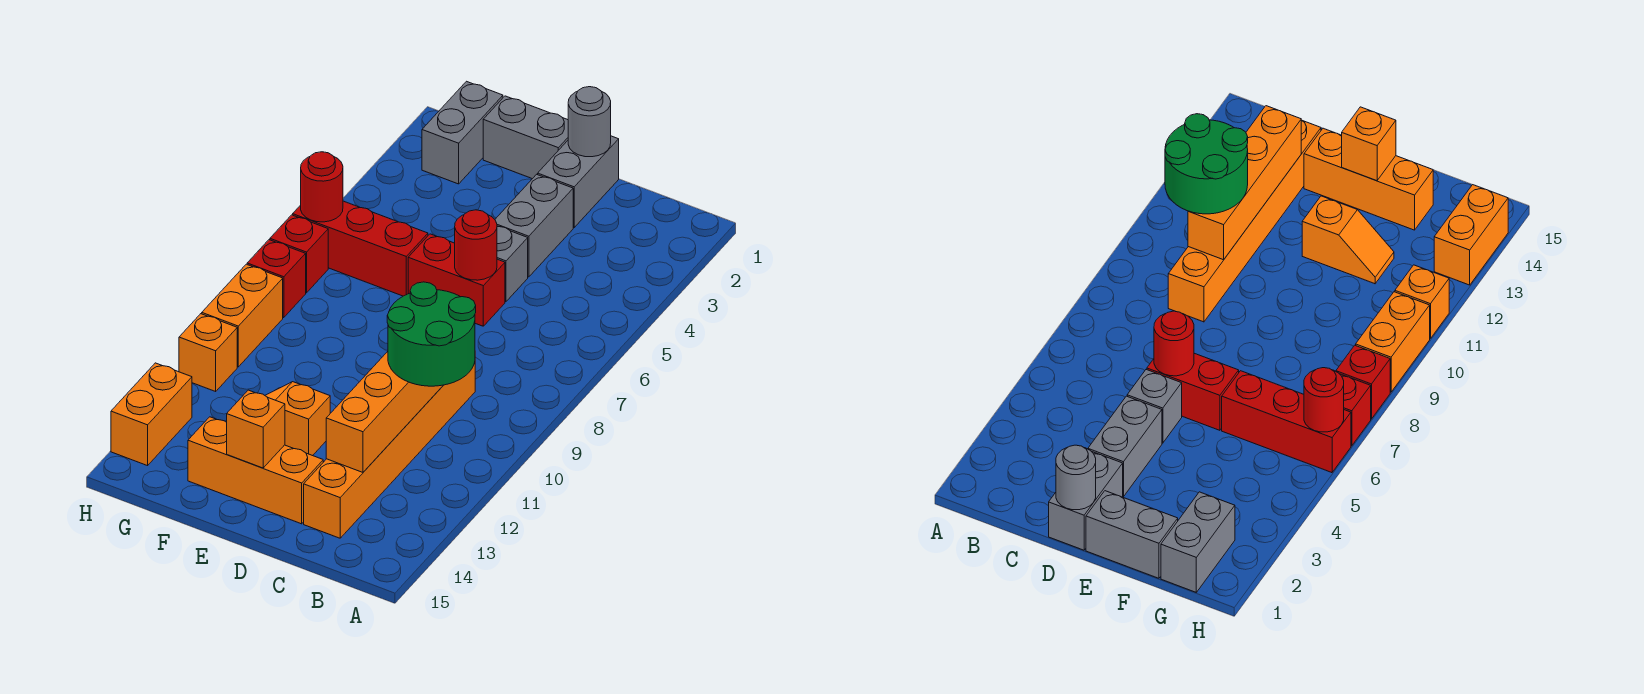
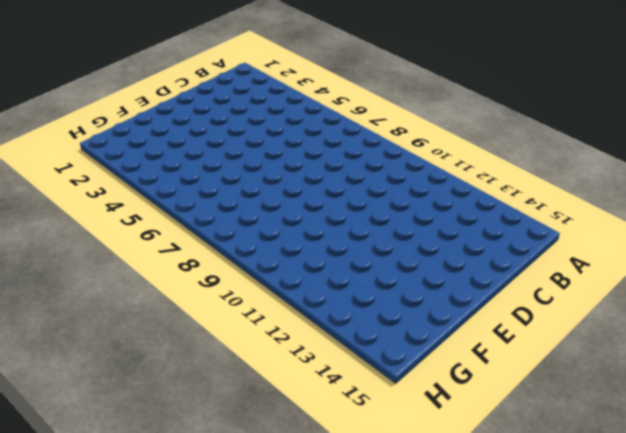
none -> orange brick C9:C14 level 1
none -> grey brick D1:D2 level 1
none -> grey brick D3:D4 level 1

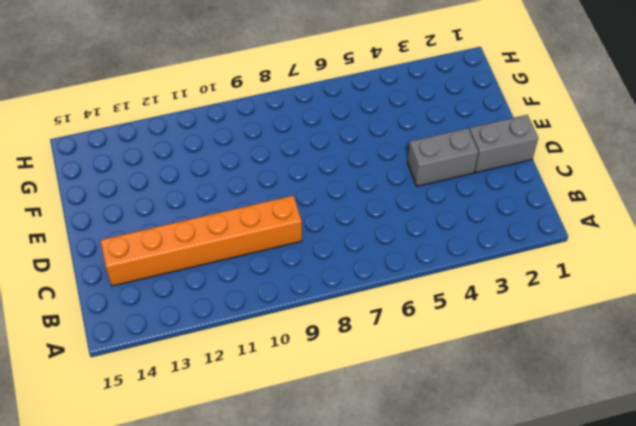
none -> grey brick D5 level 1
none -> red brick D6:E6 level 1
none -> orange brick D14:F14 level 1

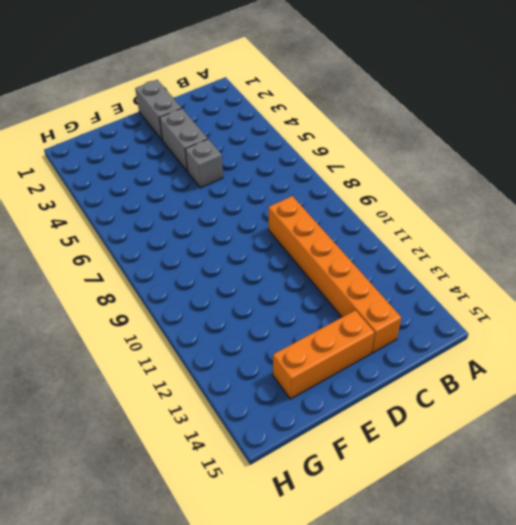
none -> red brick D6:E6 level 1
none -> grey brick E1:F1 level 1
none -> orange slope E12:F12 level 1 top E

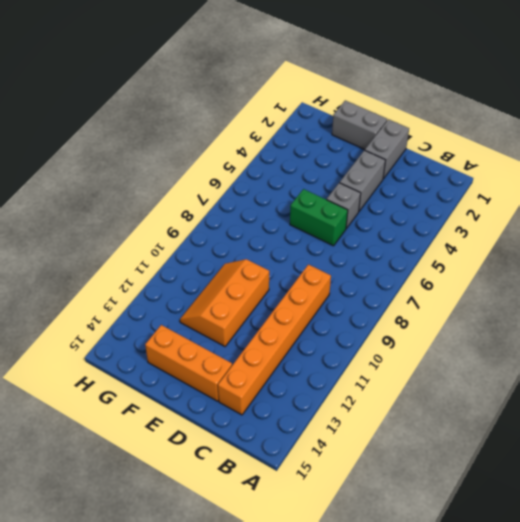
green brick D6:E6 level 1 -> red brick D6:E6 level 1
orange slope E10:F12 level 1 top E -> orange slope E12:F12 level 1 top E
none -> red brick F6:H6 level 1
none -> grey brick G1:G2 level 1
none -> red brick H7 level 1

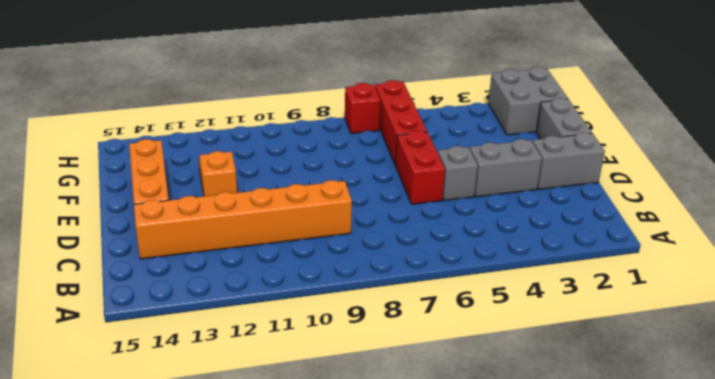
grey brick G1:H2 level 1 -> grey brick G1:G2 level 1
none -> red brick H8 level 1
none -> orange brick H9:H10 level 1
none -> orange brick H11 level 1

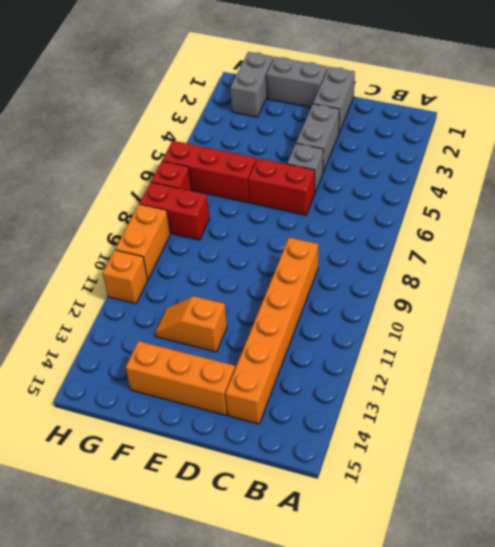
red brick G8:H8 level 1 -> red brick H8 level 1
none -> orange brick H13:H14 level 1
none -> orange brick C10:C13 level 2
none -> grey round brick D1 level 2

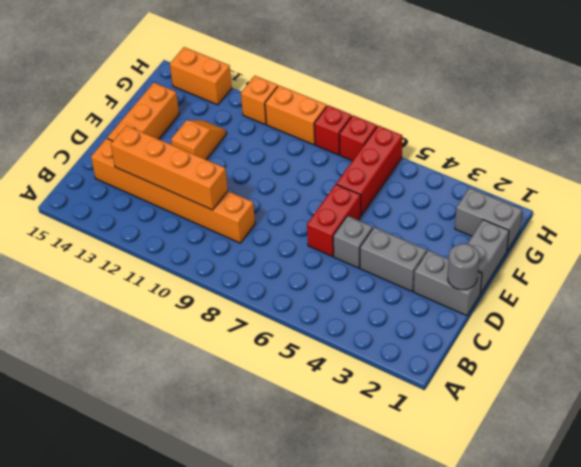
none -> red round brick D6 level 2
none -> orange brick E14 level 2
none -> red round brick H6 level 2

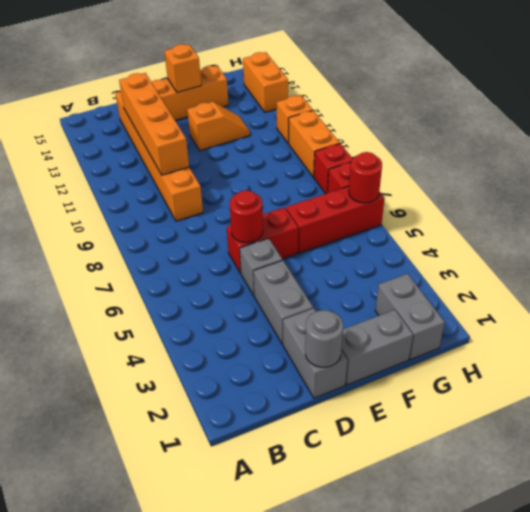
none -> green round brick B10:C11 level 3

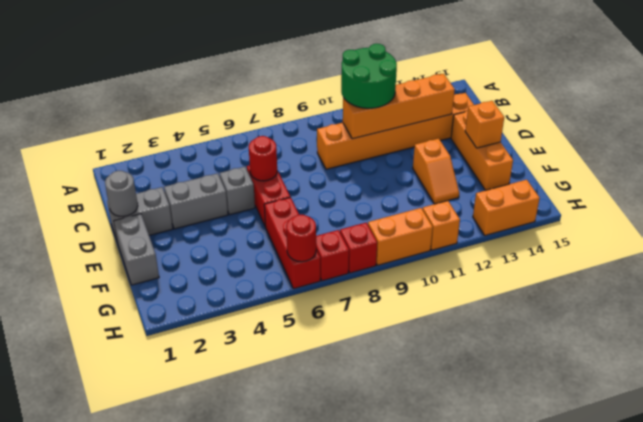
none -> grey brick G1:G2 level 1

